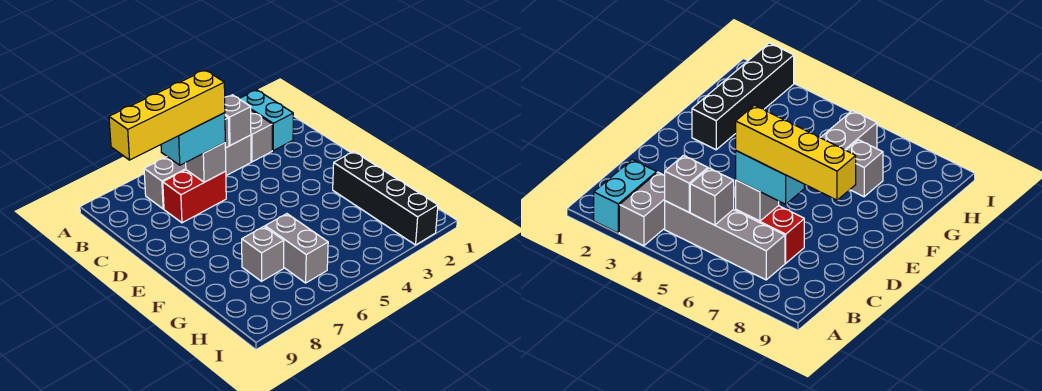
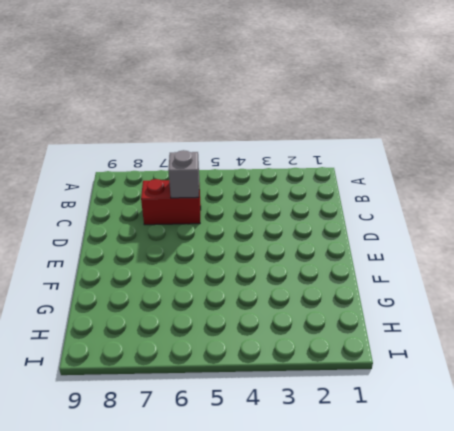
none -> cyan brick A2:B2 level 1
none -> grey brick A3:B3 level 1
none -> grey brick B4:B7 level 1

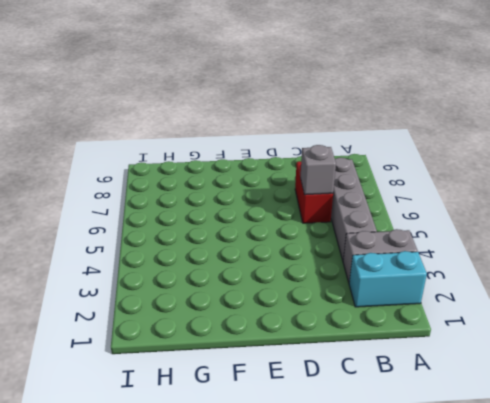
none -> black brick F2:I2 level 1
none -> grey brick G6:H6 level 1
none -> grey brick G7 level 1

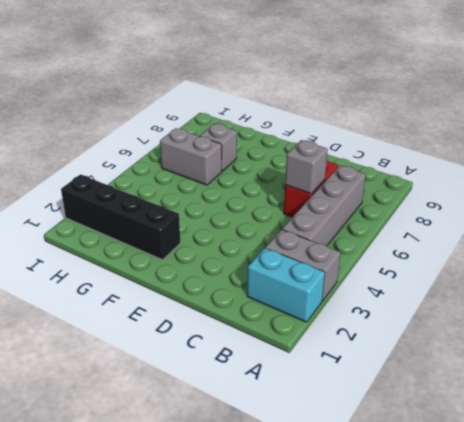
none -> grey brick B4 level 2
none -> grey brick B5 level 2
none -> cyan brick C6:C7 level 3

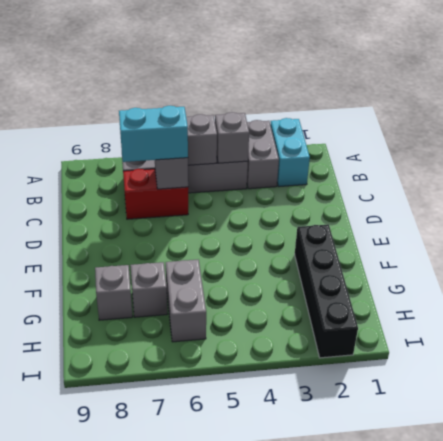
grey brick G8 level 1 -> none
none -> yellow brick C6:C9 level 4

